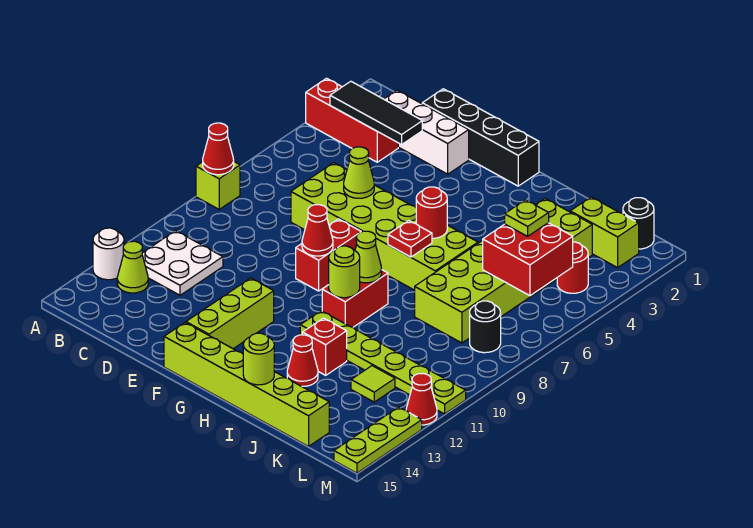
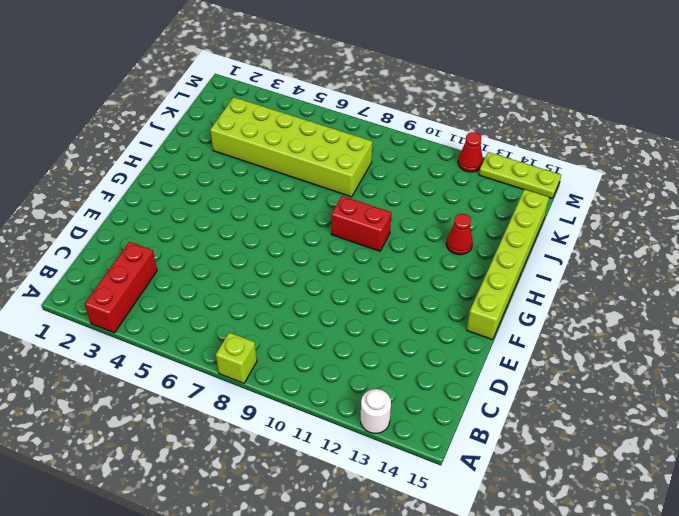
none -> white plate B11:C12 level 1
none -> lime cone B13 level 1
none -> white brick C2:E2 level 1
none -> black brick D1:G1 level 1

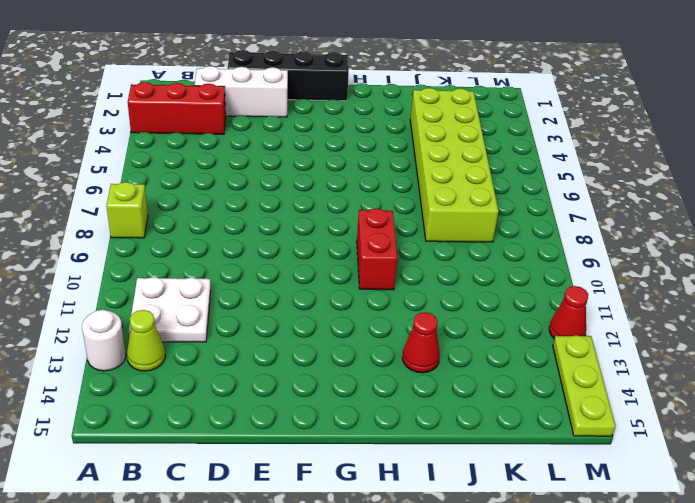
none -> lime brick D6:I7 level 1
none -> red brick F8:F9 level 1
none -> lime brick F12:F14 level 1
none -> lime brick F15:K15 level 1

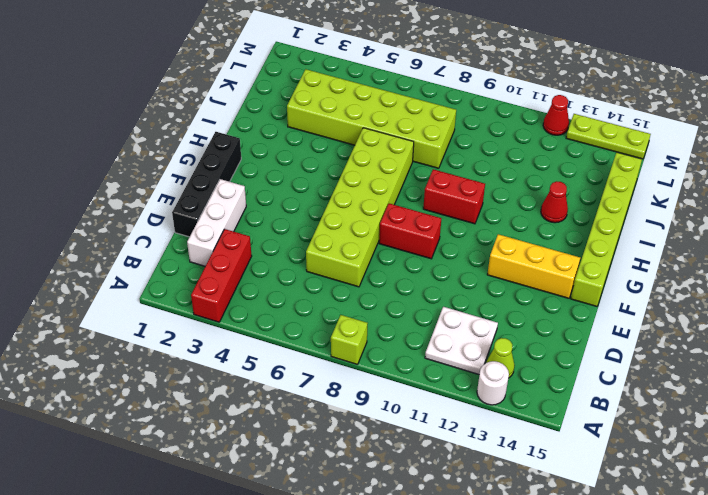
yellow brick F12:F14 level 1 -> lime brick F12:F14 level 1
none -> lime plate H11:M11 level 1
none -> red brick I12 level 1
none -> lime brick K2:L2 level 1
none -> lime tile K12 level 1

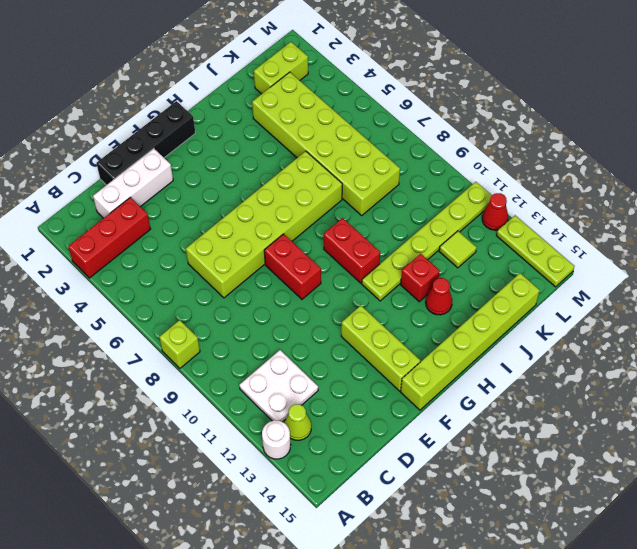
none -> black round brick L1 level 1
none -> red round brick L4 level 1
none -> black round brick L8 level 1
none -> red cone A8 level 2

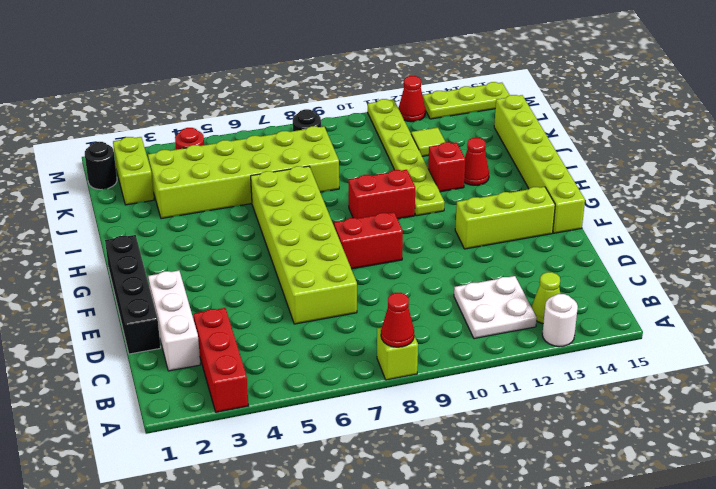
none -> black tile B3:D3 level 2
none -> lime cone E6 level 2
none -> red cone F9 level 2
none -> red round brick H6 level 2

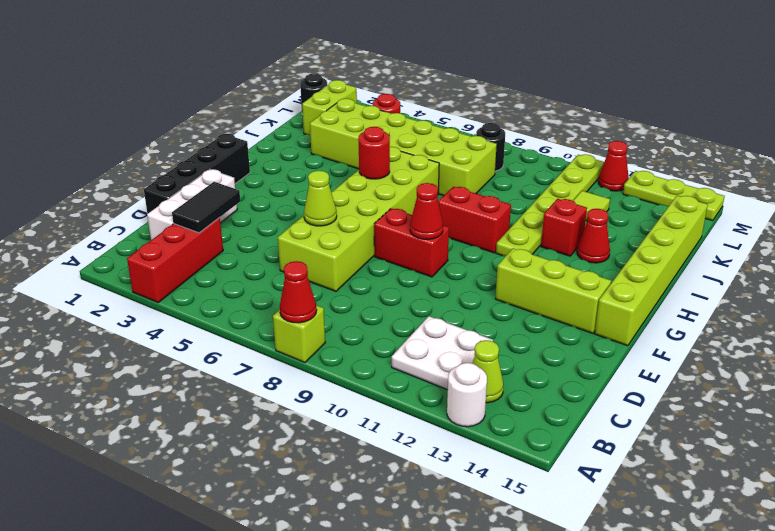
black tile C3:D3 level 2 -> black tile B3:D3 level 2
none -> red plate H7 level 2
none -> lime cone H9 level 2
none -> lime round brick H10 level 2
none -> lime round brick I15 level 2

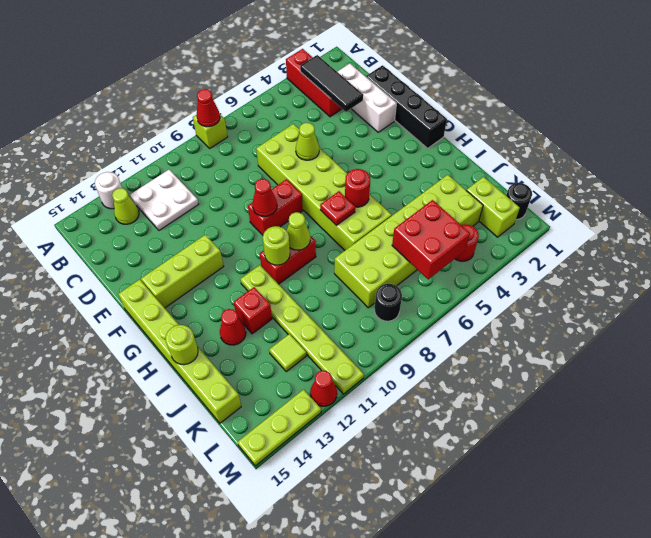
none -> lime plate K5 level 3

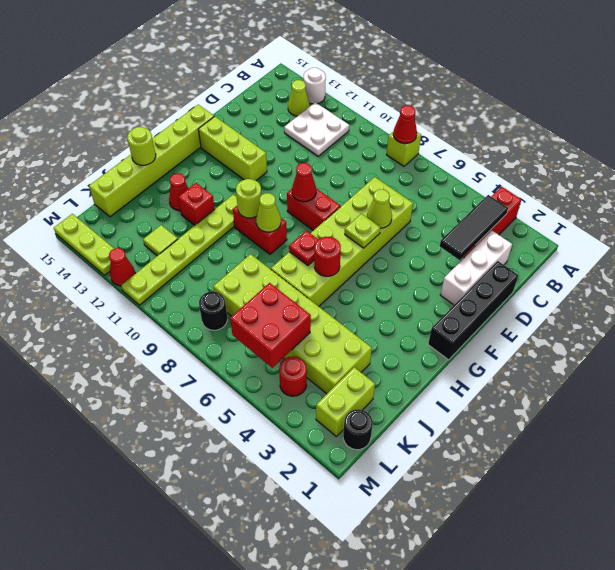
lime plate F6 level 2 -> lime plate K5 level 3

